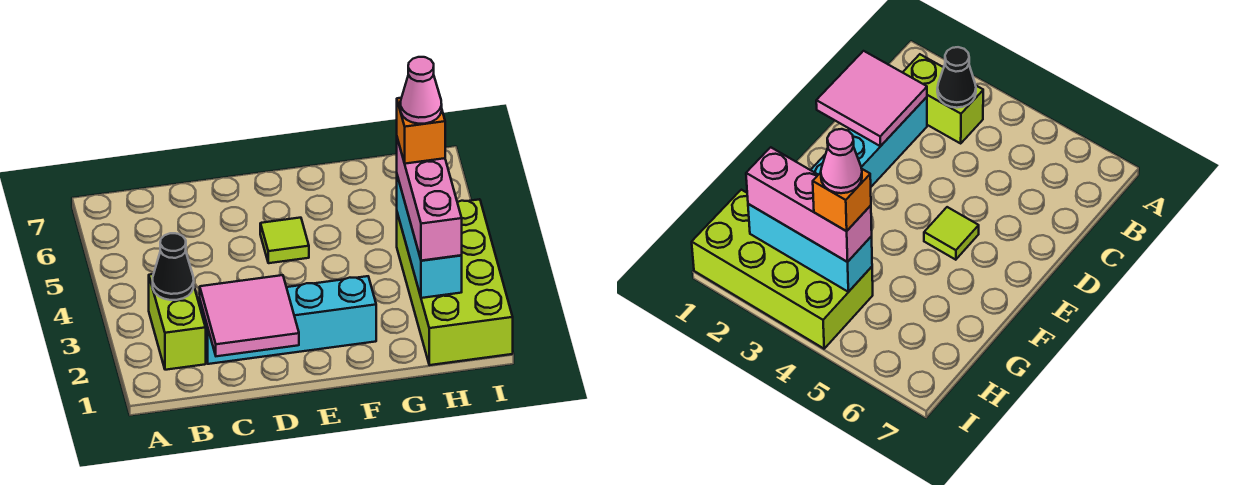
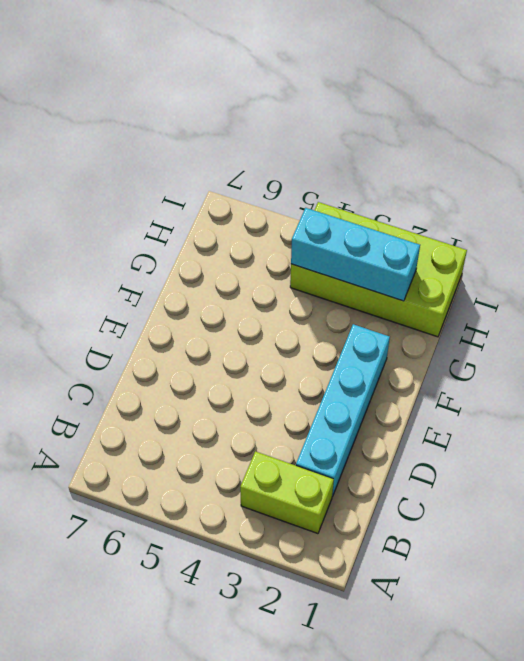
none -> lime tile E5 level 1
none -> black cone B3 level 2

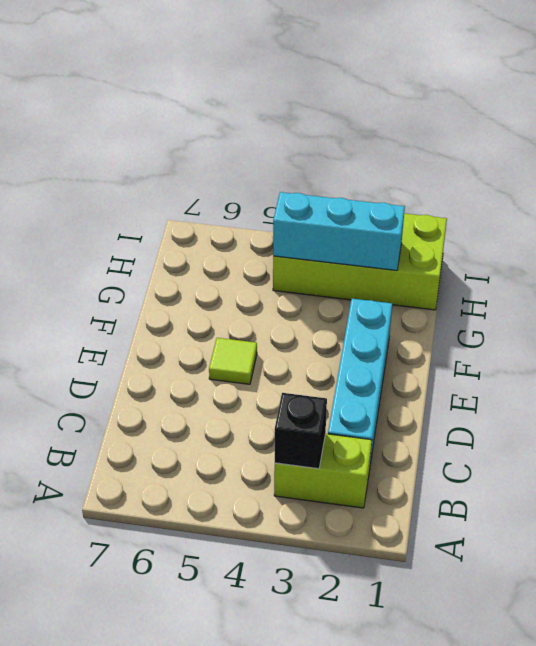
black brick B3 level 2 -> black cone B3 level 2
none -> pink tile C1:D2 level 2
none -> pink brick H2:H4 level 3

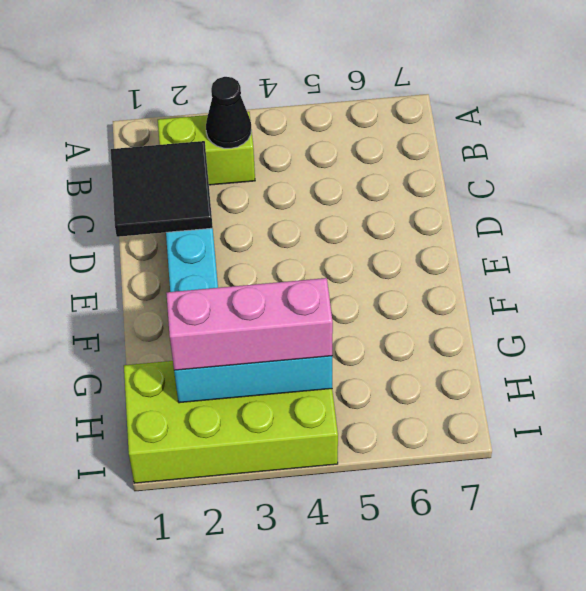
black tile C1:D2 level 2 -> pink tile C1:D2 level 2
none -> lime tile E5 level 1
none -> orange brick H4 level 4

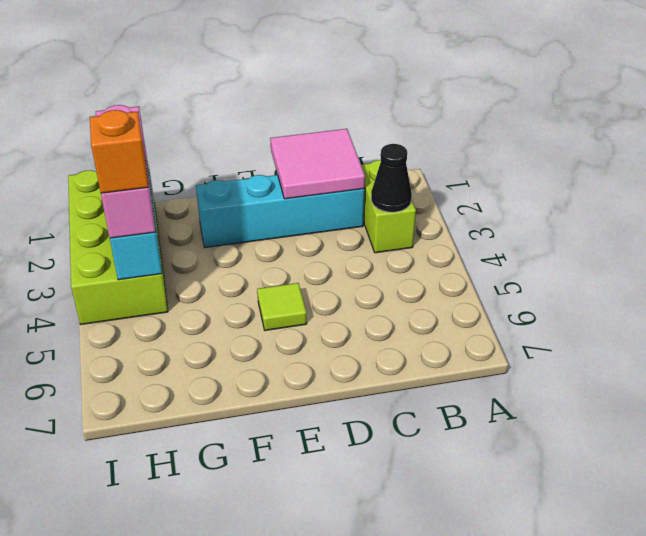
none -> pink cone H4 level 5

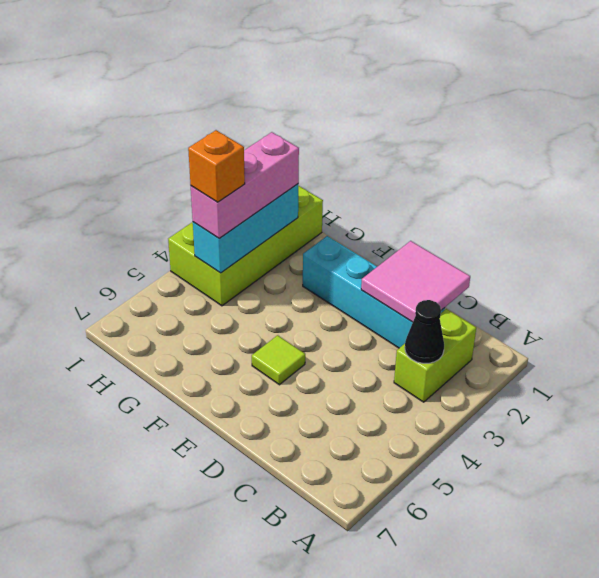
none -> pink cone H4 level 5

